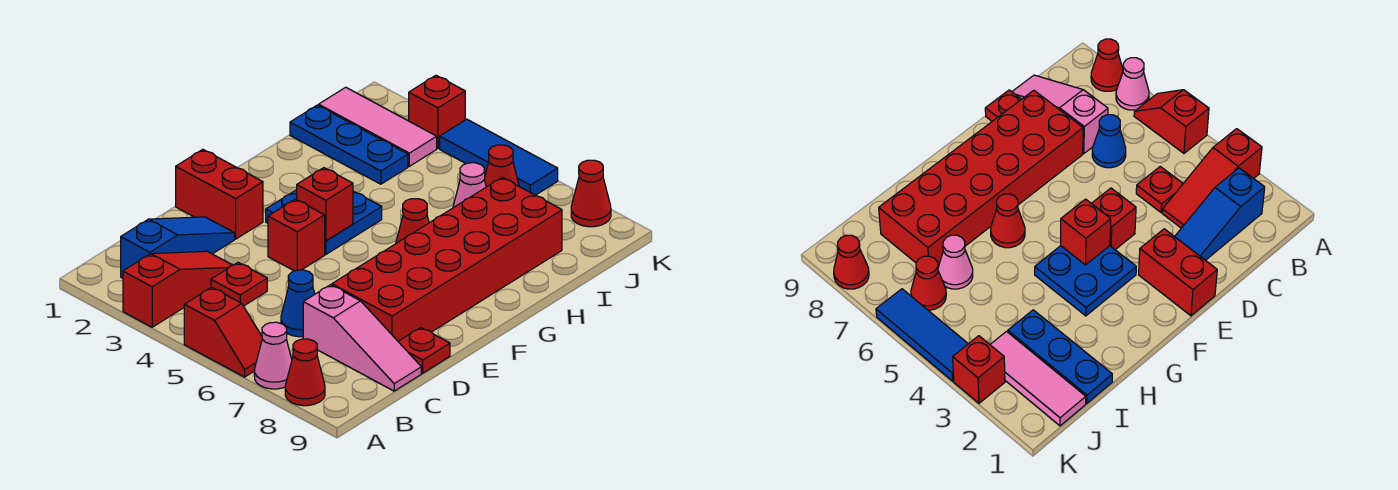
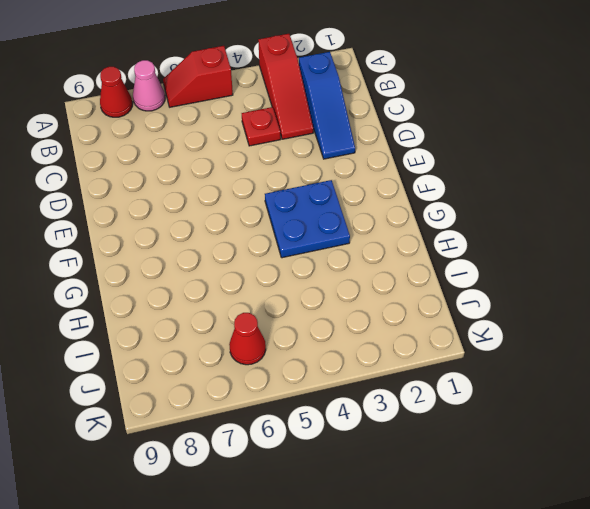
none -> blue cone C6 level 1
none -> pink slope C7:C9 level 1 top 7
none -> red brick D7:I8 level 1

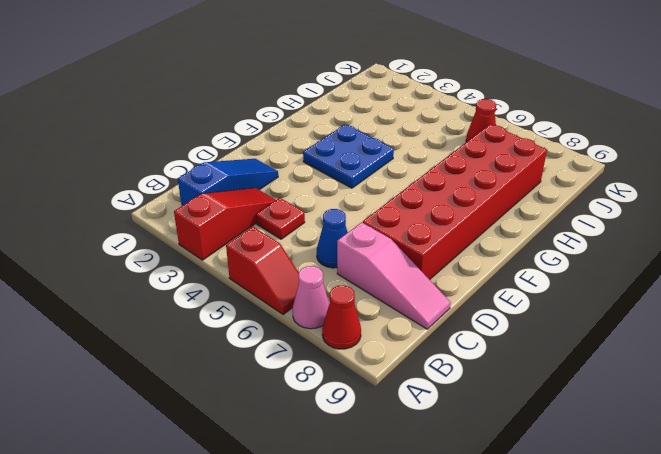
none -> red plate D9 level 1
none -> red brick E1:E2 level 1
none -> red brick E4 level 1

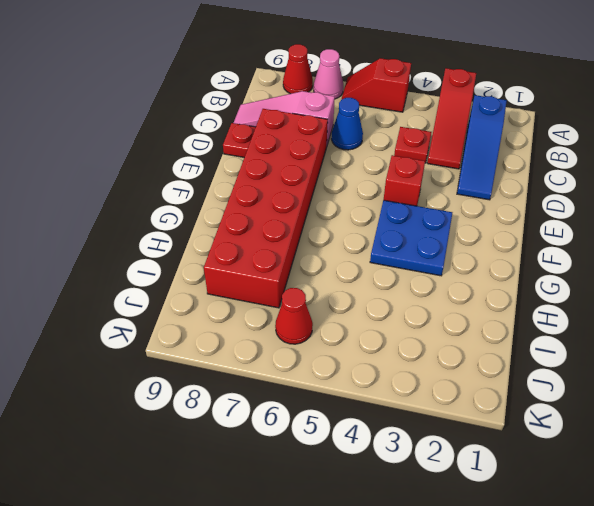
none -> red brick E1:E2 level 1
none -> red cone G6 level 1
none -> blue plate I1:I3 level 1

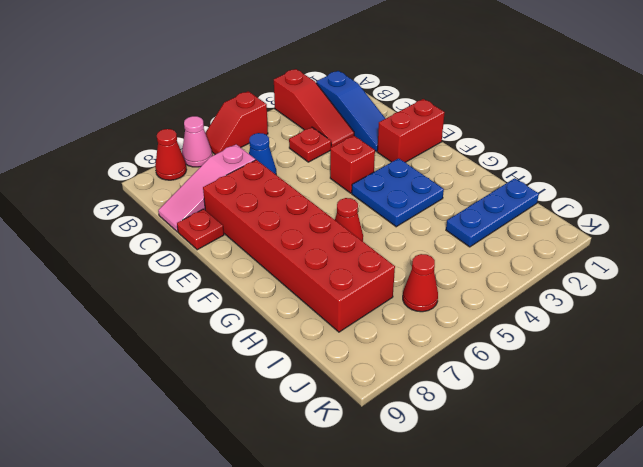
none -> pink cone I6 level 1
none -> pink tile J1:J3 level 1
none -> red brick K3 level 1

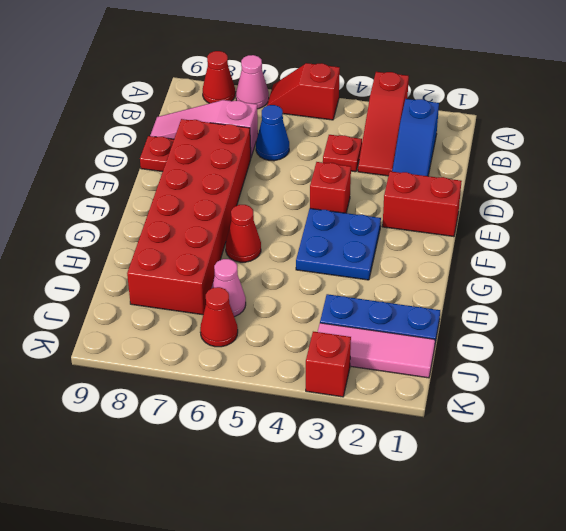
none -> blue tile K4:K6 level 1
none -> red cone K8 level 1
none -> red brick F4 level 2

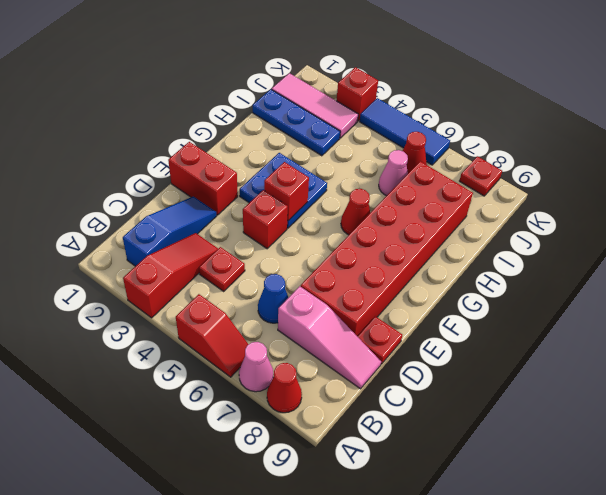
red plate K8 level 1 -> red cone K8 level 1

